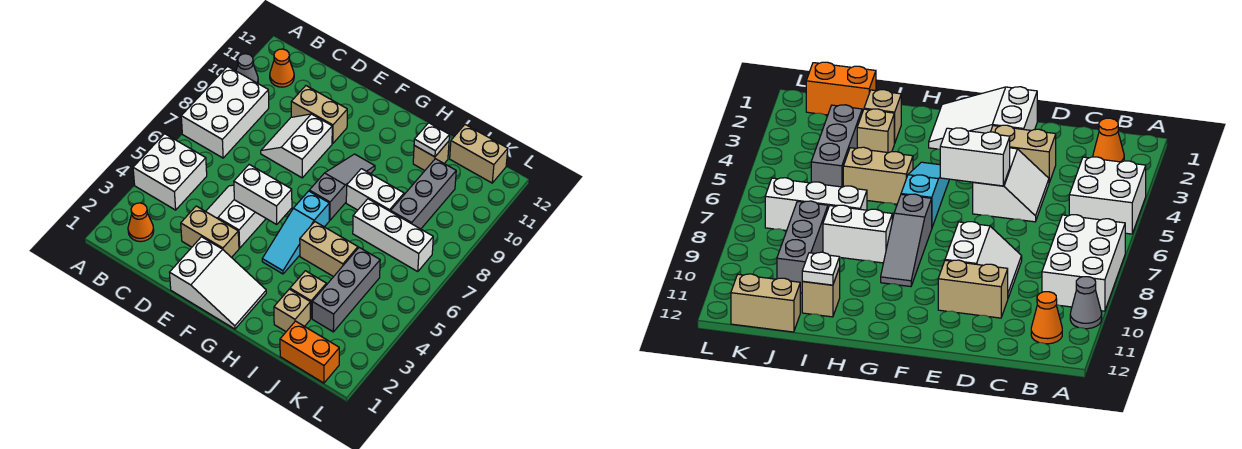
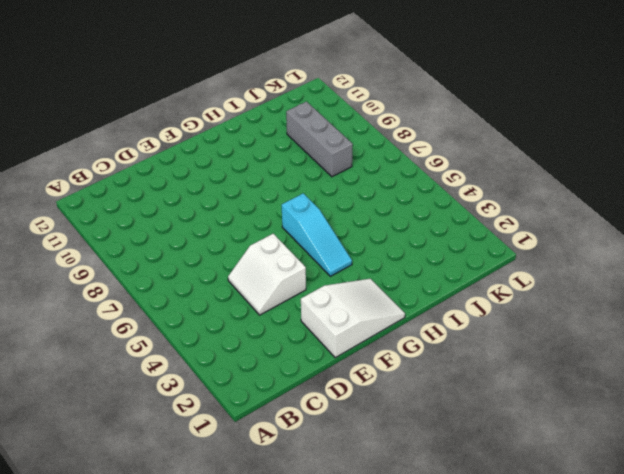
none -> white brick A4:B5 level 1
none -> white brick A7:B9 level 1
none -> grey cone A10 level 1

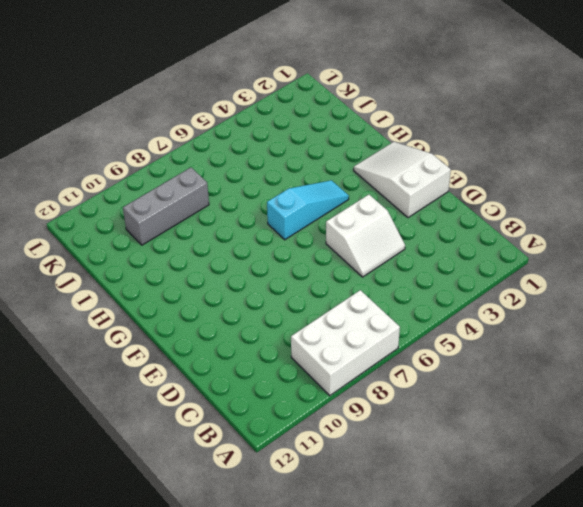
none -> white brick A4:B5 level 1
none -> grey cone A10 level 1
none -> orange cone B2 level 1

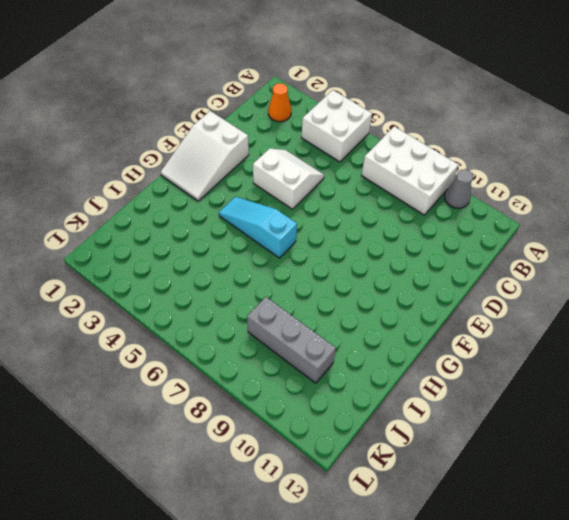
none -> orange cone B11 level 1
none -> tan brick D3:E3 level 1
none -> white slope D8:E9 level 1 top E

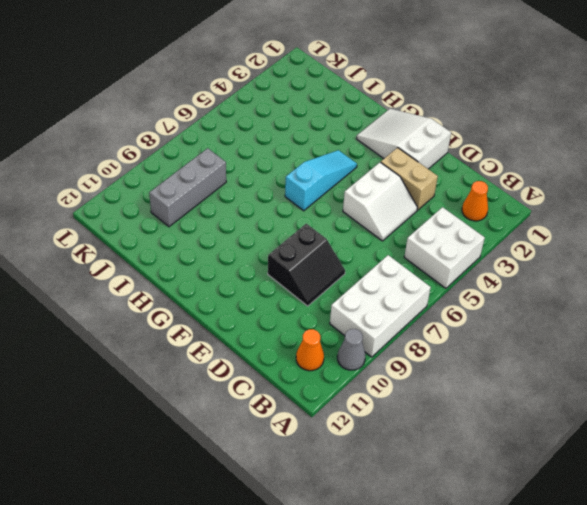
black slope D8:E9 level 1 top E -> white slope D8:E9 level 1 top E
none -> tan brick D10:E10 level 1
none -> grey slope G7:G9 level 1 top 7
none -> tan brick H5:I5 level 1

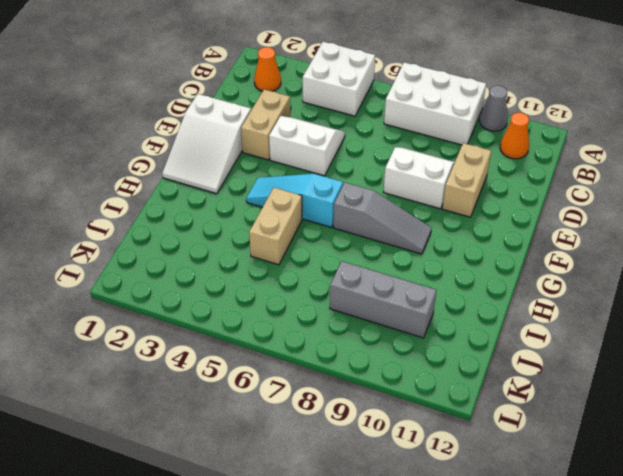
none -> white brick H8:I8 level 1
none -> tan brick I2 level 1
none -> tan brick I3 level 1

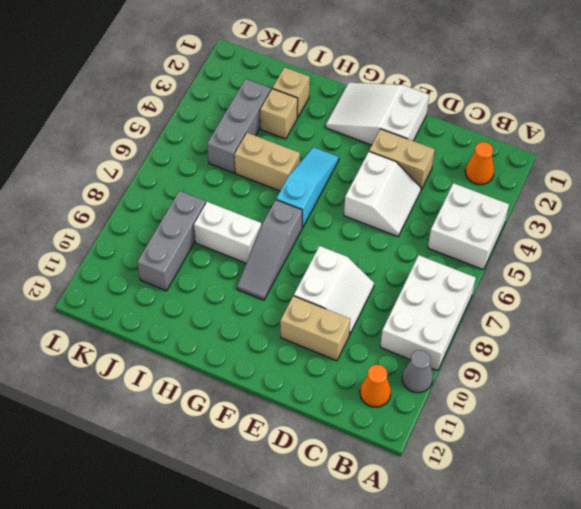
none -> white brick I7:K7 level 1
none -> tan brick I11 level 1
none -> orange brick J1:K1 level 1

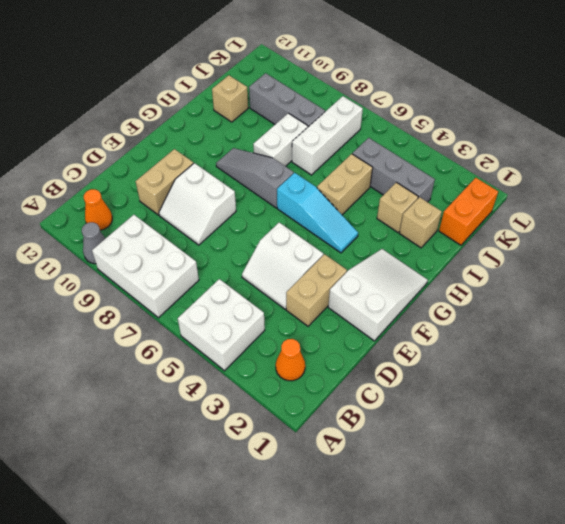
none -> tan brick J12:K12 level 1
none -> white brick E5:F5 level 2
none -> white plate I11 level 2

